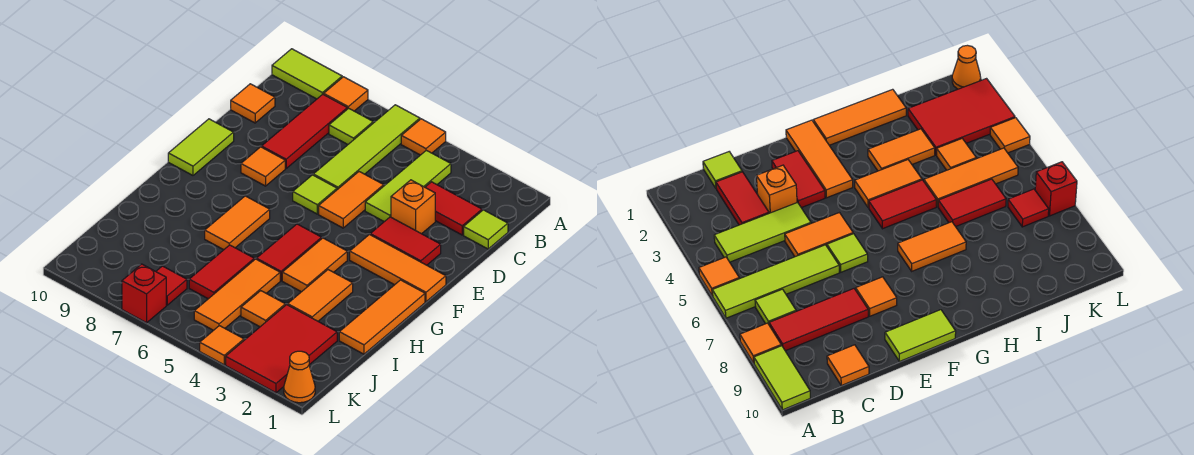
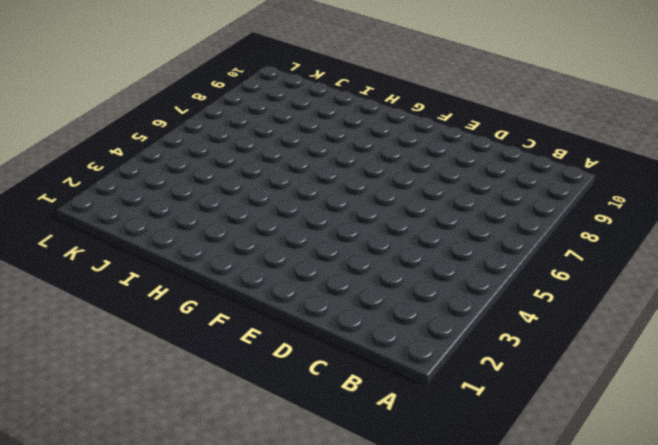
none -> orange tile A5 level 1
none -> lime tile A6:D6 level 1
none -> orange tile A8 level 1
none -> lime tile A9:A10 level 1

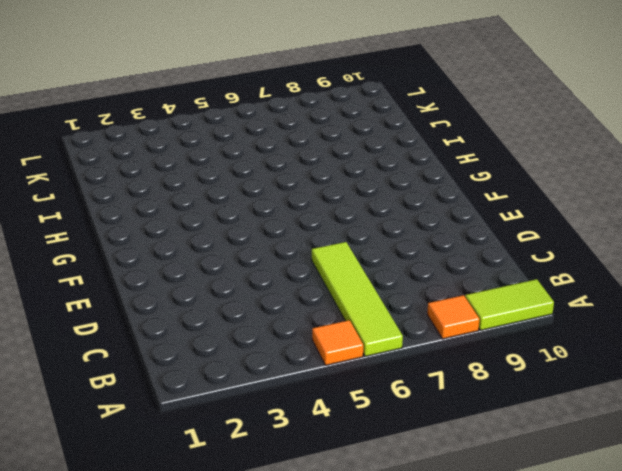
none -> lime tile B4:D4 level 1
none -> lime tile B7 level 1
none -> red tile B8:D8 level 1
none -> lime tile C1 level 1

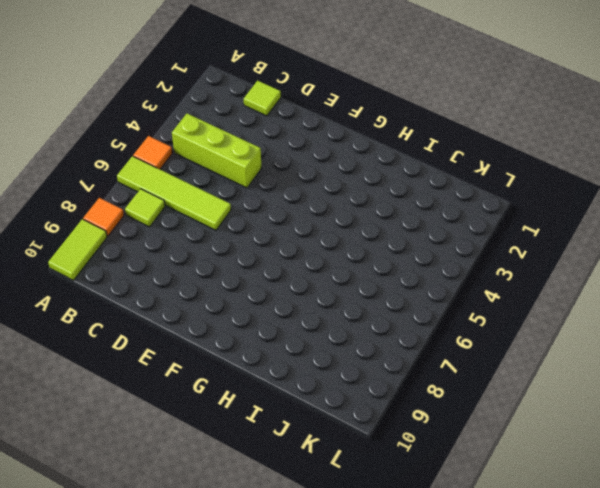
lime brick B4:D4 level 1 -> lime tile B4:D4 level 1
none -> red tile B8:D8 level 1
none -> red tile C2:C3 level 1
none -> orange tile C10 level 1
none -> orange brick D3 level 1

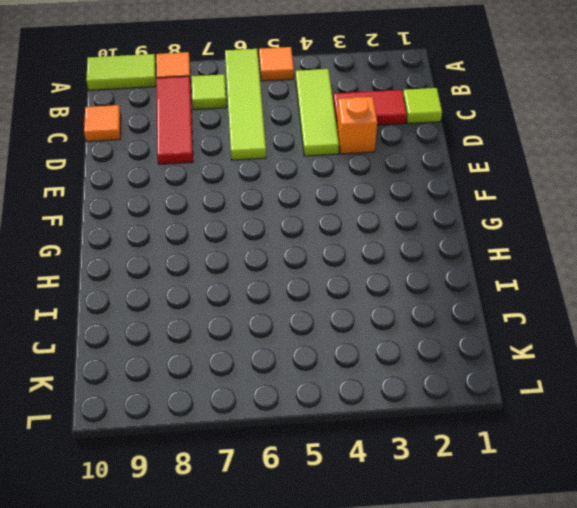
none -> orange tile D5:E5 level 1
none -> red tile E2:E3 level 1
none -> lime tile E6 level 1
none -> orange tile E8 level 1

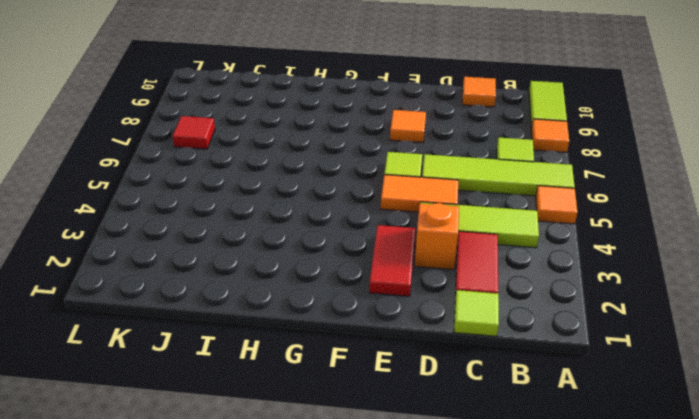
none -> red tile B8:D8 level 1
none -> lime tile E10:F10 level 1
none -> orange tile F1:F3 level 1
none -> orange tile G1:I1 level 1

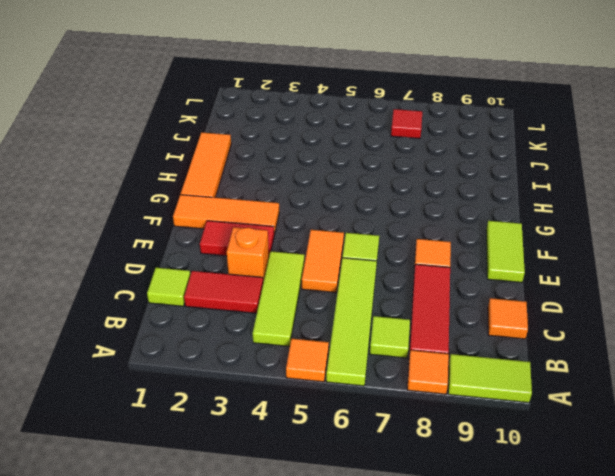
none -> orange tile G4:H4 level 1
none -> red tile G5:H5 level 1
none -> orange tile G7:H7 level 1
none -> orange tile H3:I3 level 1

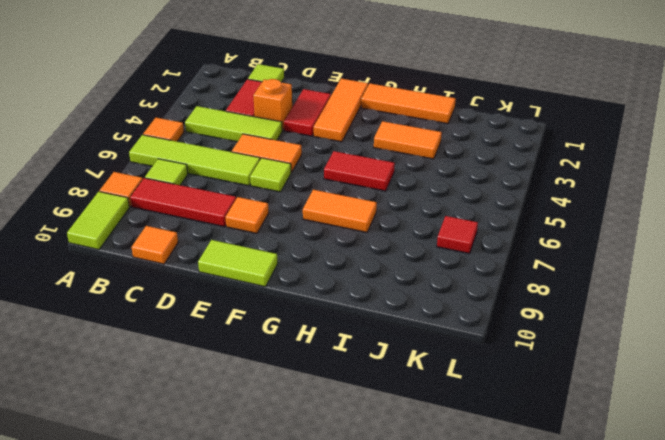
none -> orange tile G4:H4 level 1
none -> orange tile I5:K5 level 1
none -> red tile I6:J6 level 1
none -> red tile J2:L3 level 1

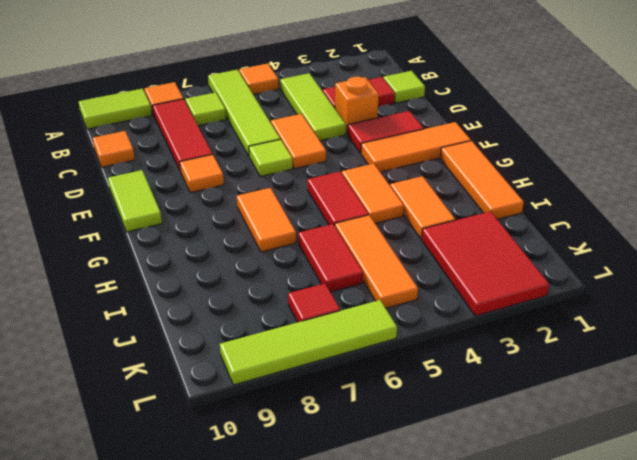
lime tile L6:L9 level 1 -> red brick L7 level 1
none -> orange tile J4 level 1
none -> orange cone L1 level 1
none -> orange tile L4 level 1

